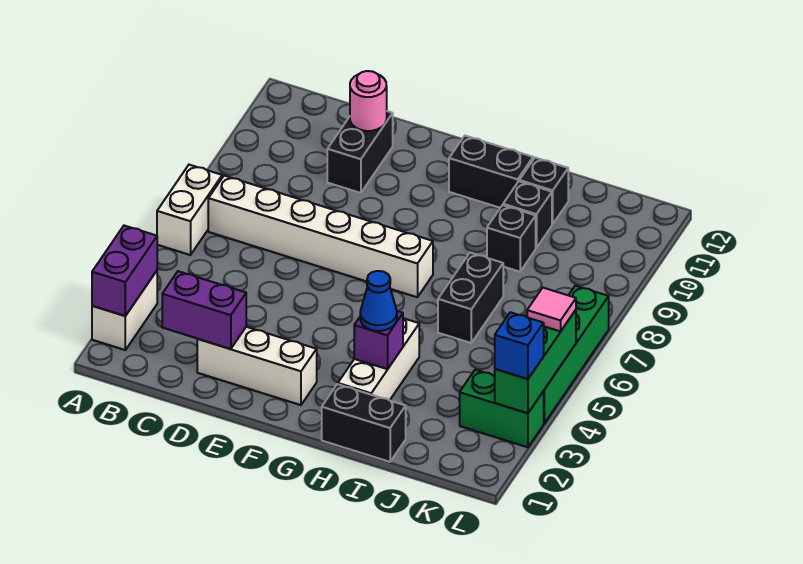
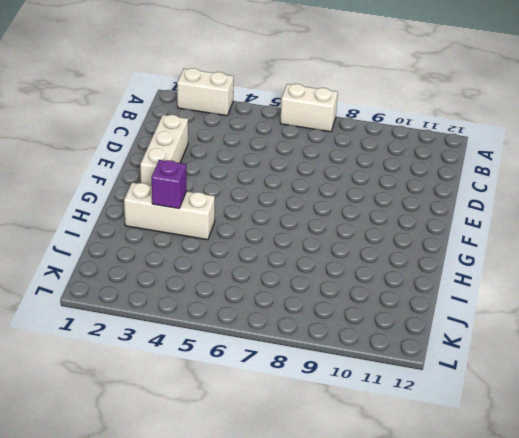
none -> white brick B7:G7 level 1
none -> black brick D10:D11 level 1
none -> black brick G11:H11 level 1

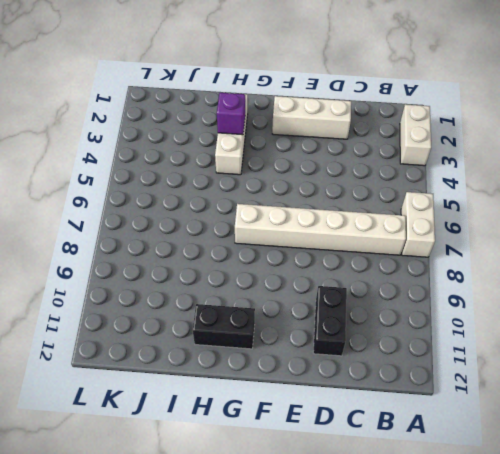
none -> black brick H1:I1 level 1
none -> black brick I6:I7 level 1
none -> black brick I9 level 1

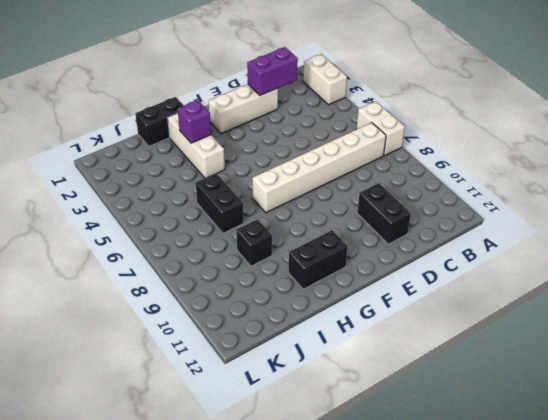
none -> black brick I10 level 1
none -> black brick I11 level 1
none -> green brick K3:L3 level 1

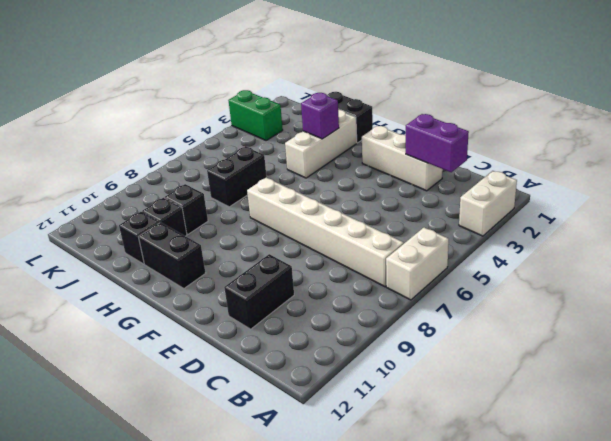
none -> green brick L4:L7 level 1
none -> purple brick A2:A3 level 2
none -> pink round brick D11 level 2

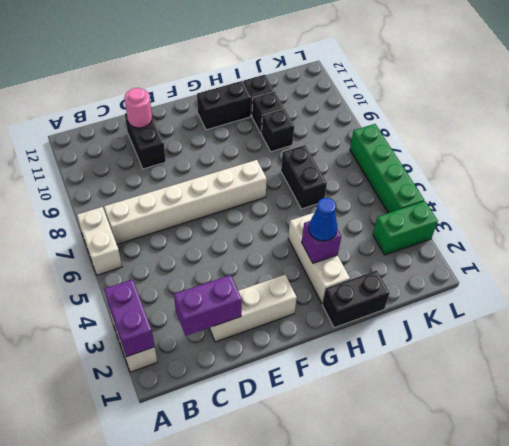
none -> green brick L3:L5 level 2
none -> blue brick L3 level 3
none -> pink tile L5 level 3

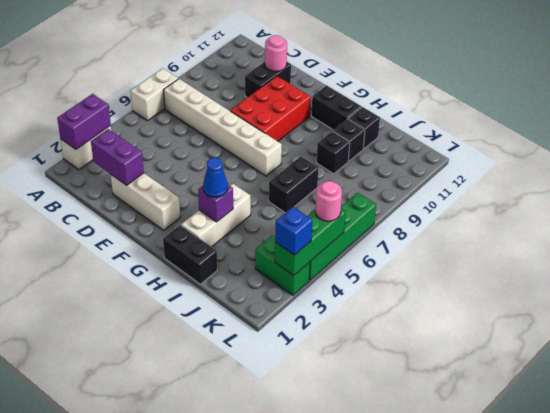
red brick E8:F10 level 1 -> none
pink round brick L5 level 3 -> pink tile L5 level 3

